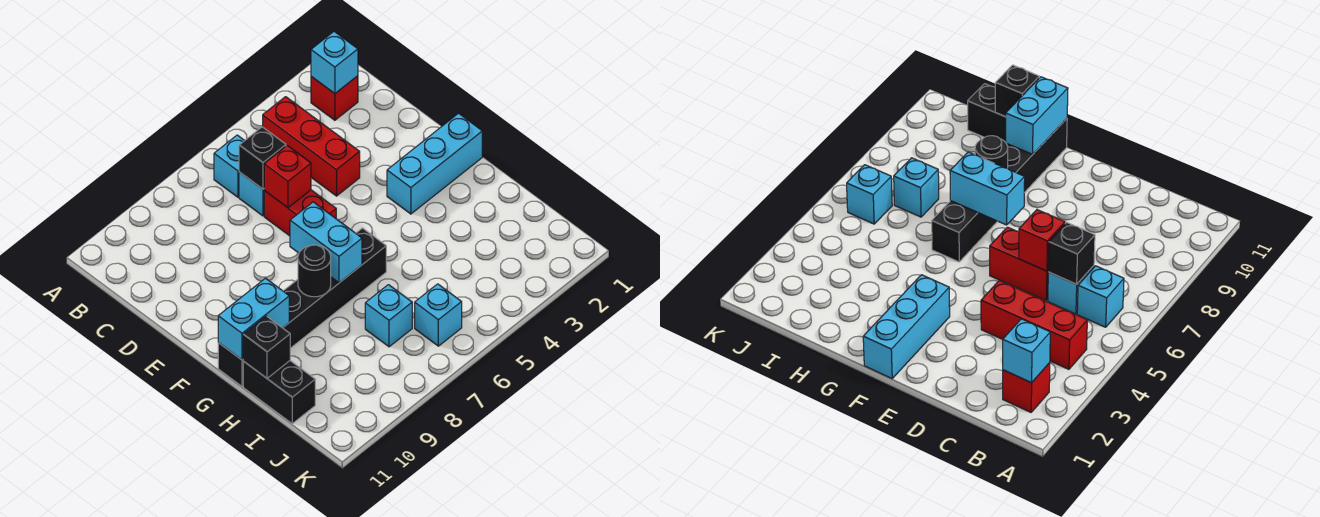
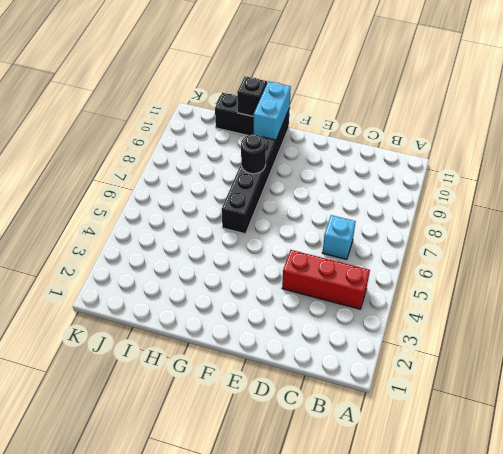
none -> red brick B2 level 1
none -> cyan brick B6 level 1
none -> red brick D6:E6 level 1

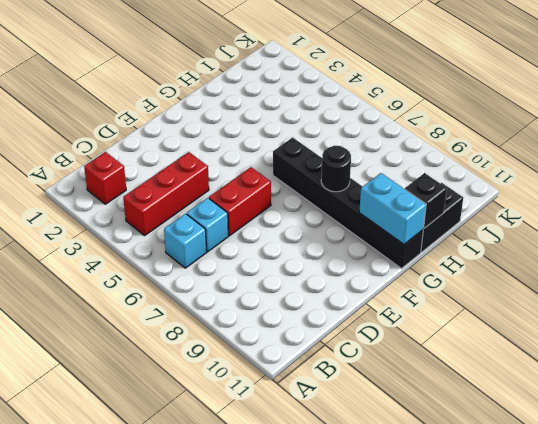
none -> cyan brick F1:F3 level 1
none -> cyan brick I7 level 1
none -> cyan brick J6 level 1

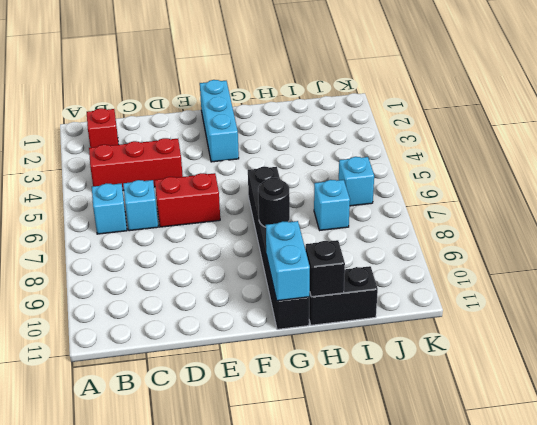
none -> cyan brick B2 level 2
none -> black brick C6 level 2
none -> red brick D6 level 2

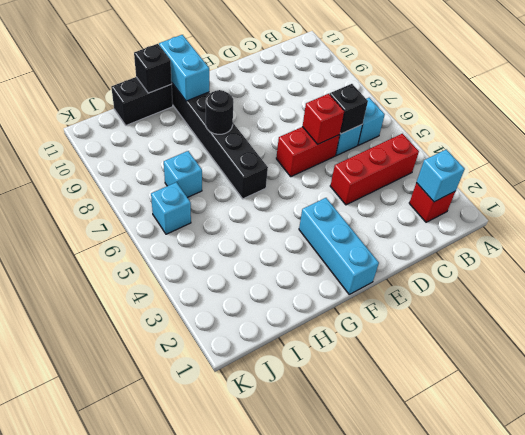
none -> cyan brick F7:G7 level 2

